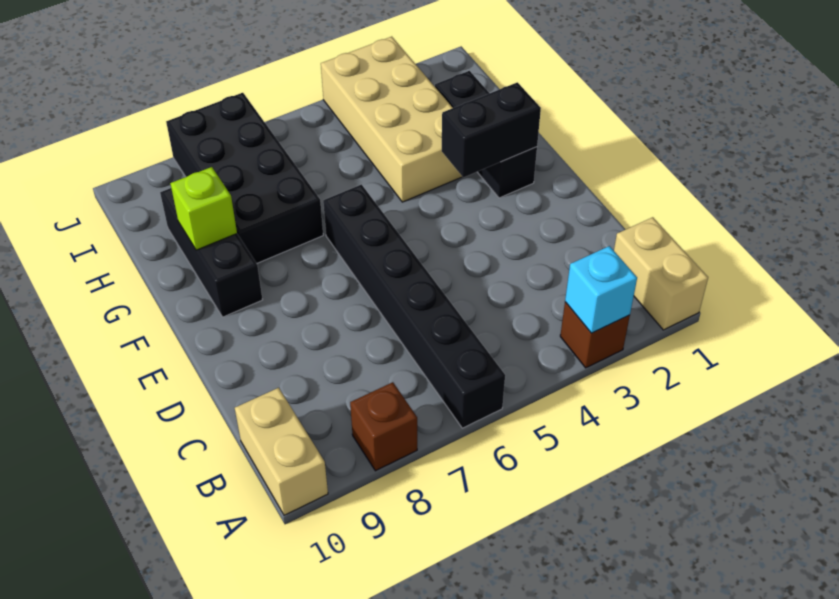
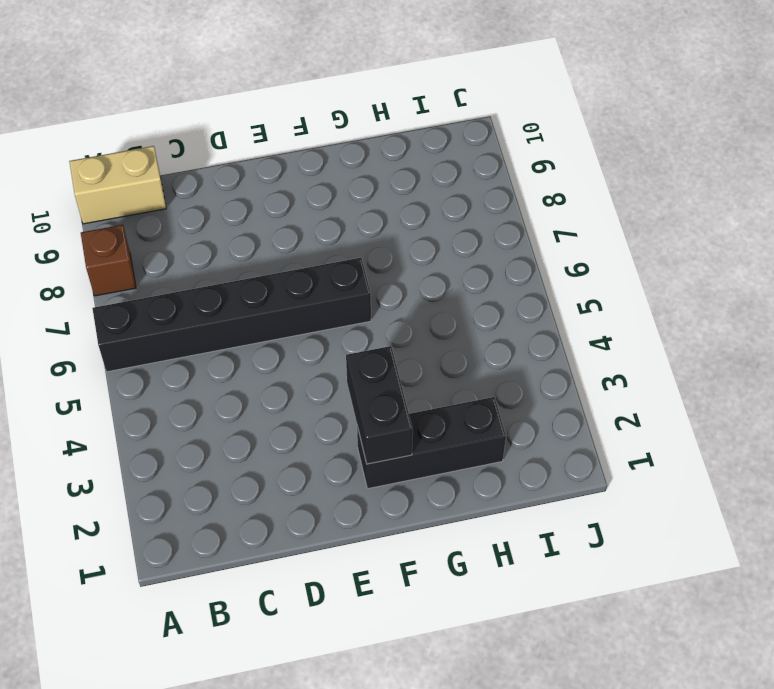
none -> tan brick A1:B1 level 1
none -> brown brick A3 level 1
none -> black brick F9:H9 level 1

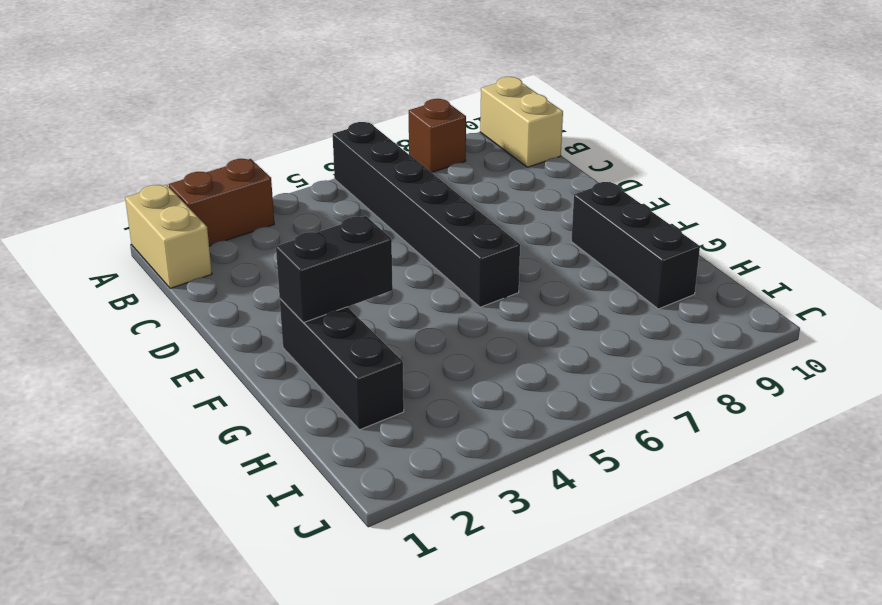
brown brick A2:A3 level 1 -> brown brick A3 level 1
none -> tan brick G3:J4 level 1
none -> black brick G7:J8 level 1
none -> cyan brick A3 level 2

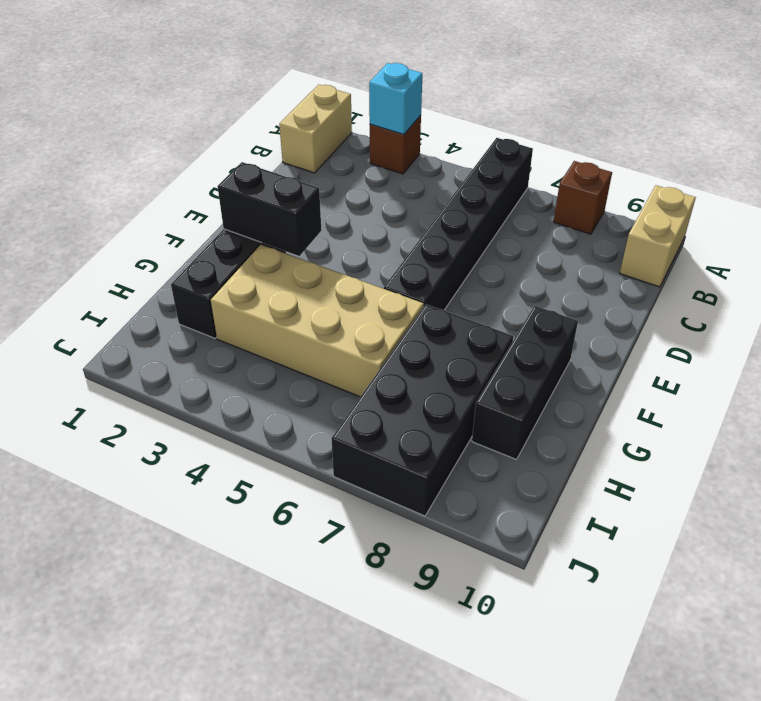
tan brick G3:H6 level 1 -> tan brick G3:J4 level 1
none -> lime brick G9 level 2

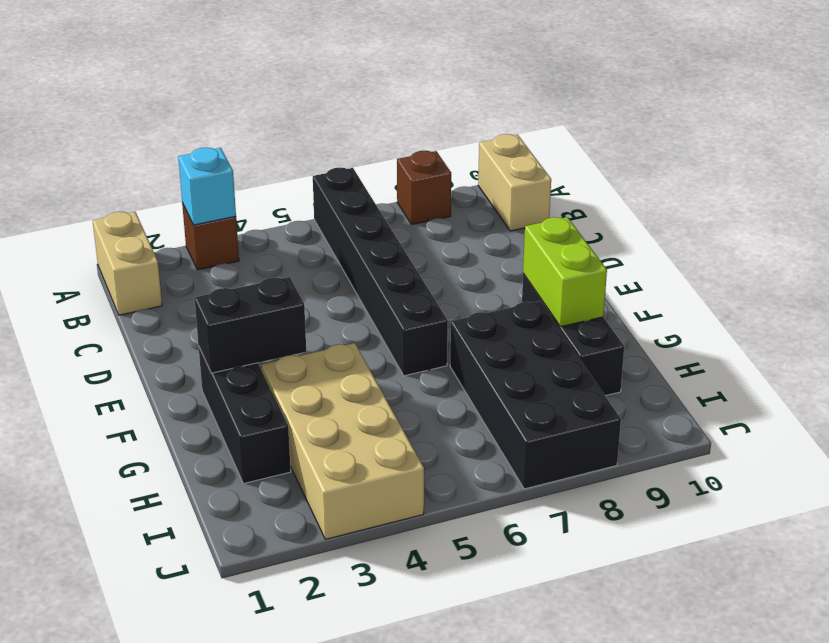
lime brick F9:G9 level 2 -> lime brick G9 level 2

